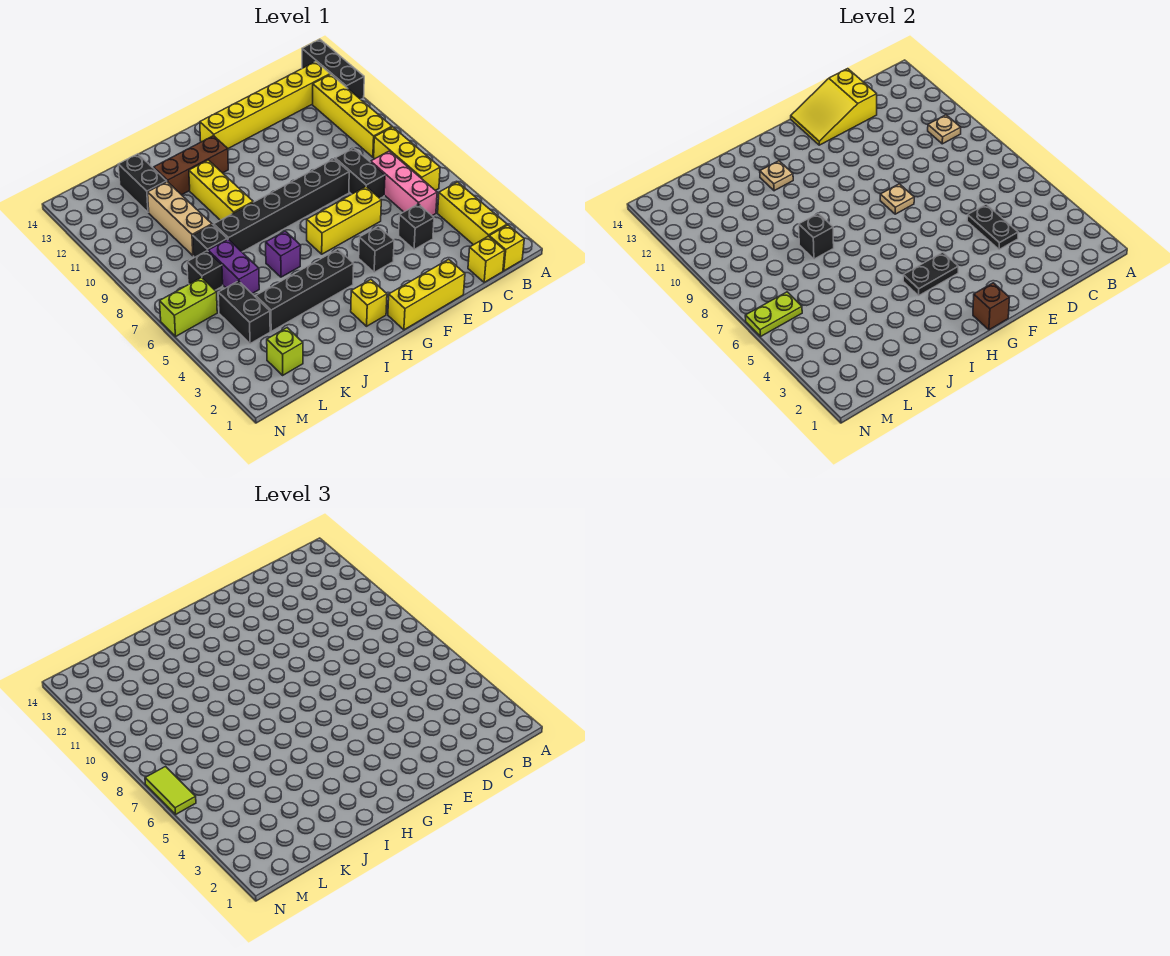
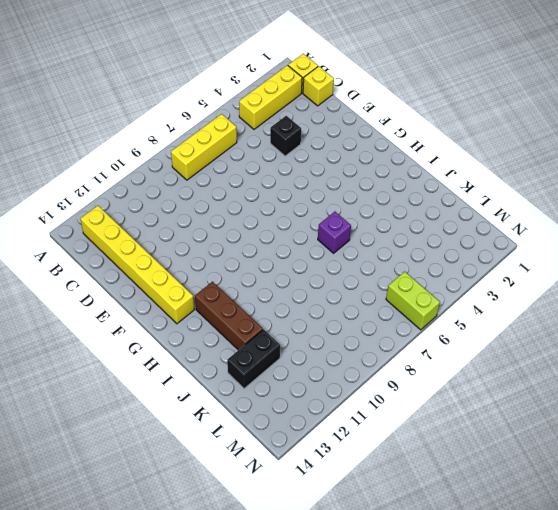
none -> black brick A12:A14 level 1
none -> yellow brick B9:B12 level 1
none -> pink brick C5:C7 level 1
none -> black brick D7:D8 level 1

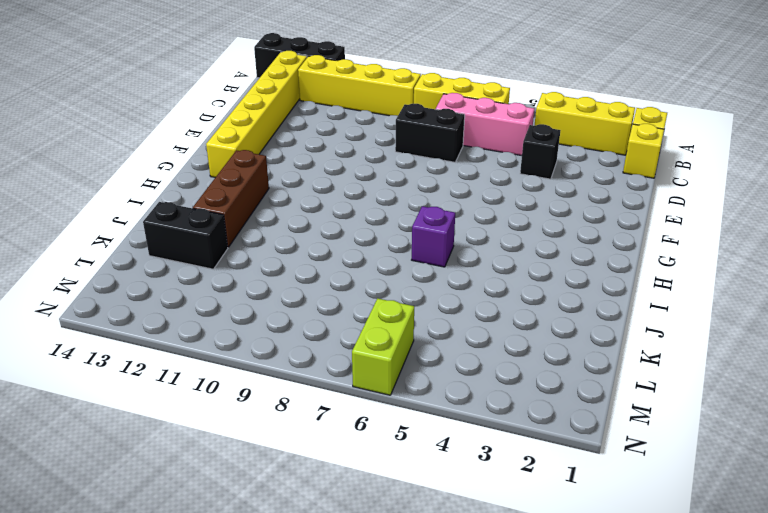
none -> yellow brick E1:G1 level 1
none -> yellow brick E6:G6 level 1
none -> black brick E8:J8 level 1
none -> black brick F4 level 1

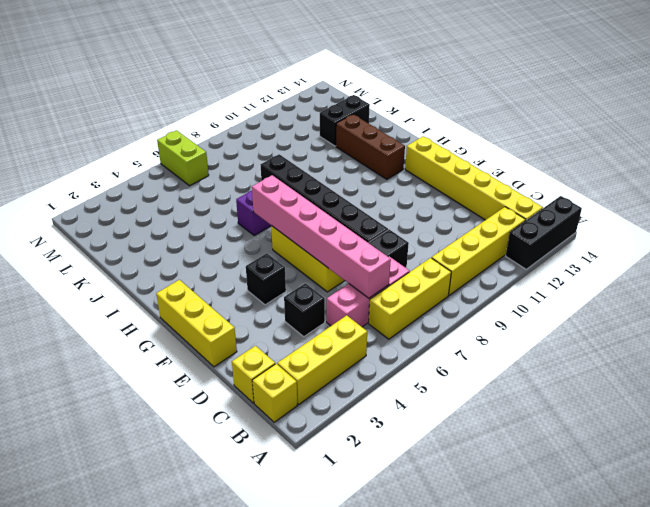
pink brick C6:H6 level 2 -> none
none -> yellow brick H2 level 1
none -> black brick H4:K4 level 1
none -> yellow brick I9:I11 level 1
none -> purple brick K6:K7 level 1

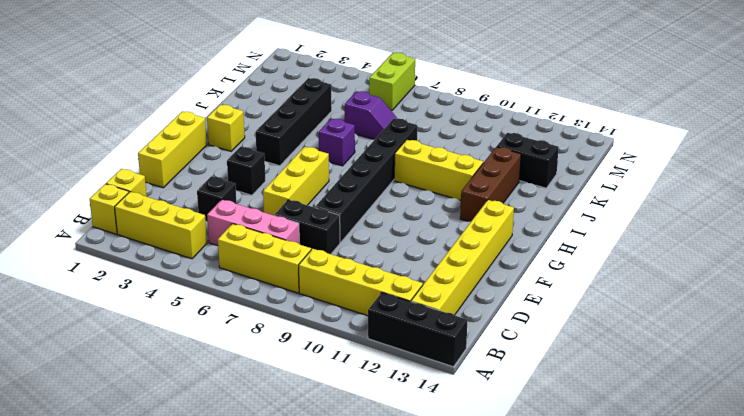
purple slope K6:K7 level 1 top 6 -> purple brick K6:K7 level 1
none -> black brick K8 level 1
none -> tan brick K9:K11 level 1
none -> lime brick L2 level 1
none -> black brick L4:L5 level 1

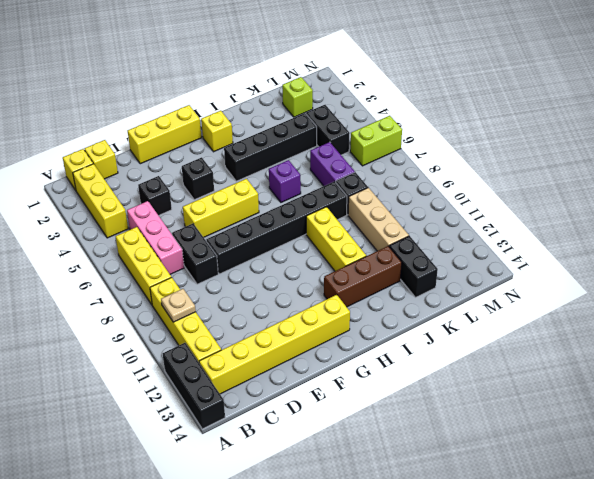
none -> black brick L7 level 1
none -> black plate D4:D5 level 2
none -> yellow slope D13:F14 level 2 top D
none -> tan plate F8 level 2

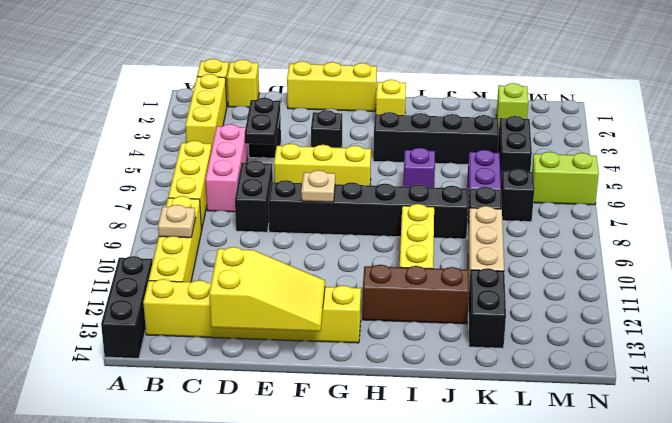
none -> brown brick G1 level 2
none -> black plate G4:H4 level 2
none -> tan plate I12 level 2
none -> black brick J8 level 2

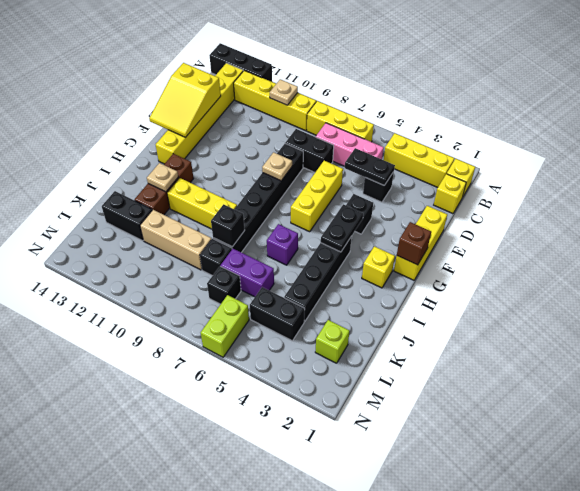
none -> lime plate M6:N6 level 2
none -> lime tile N6:N7 level 3

